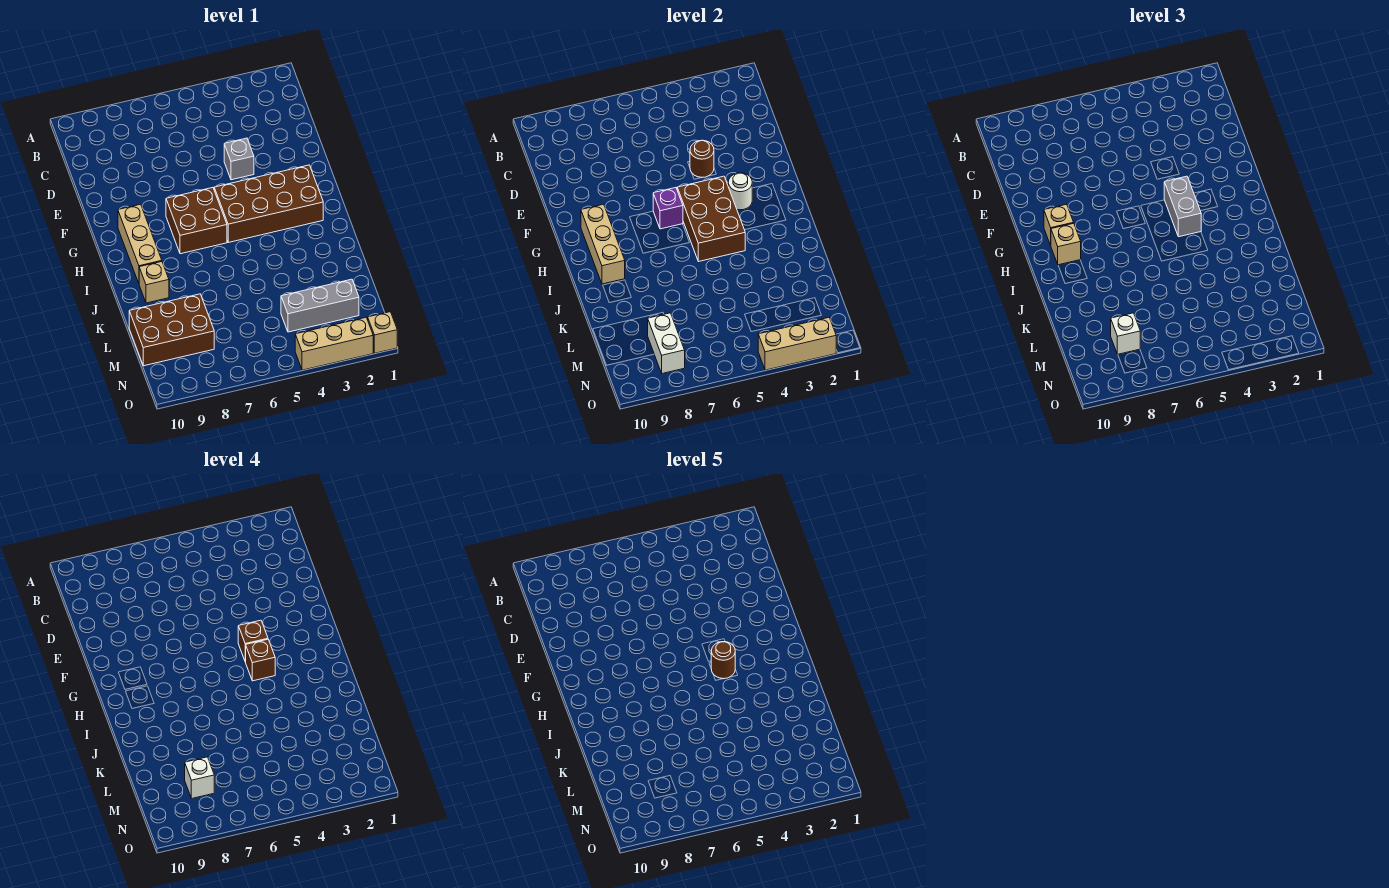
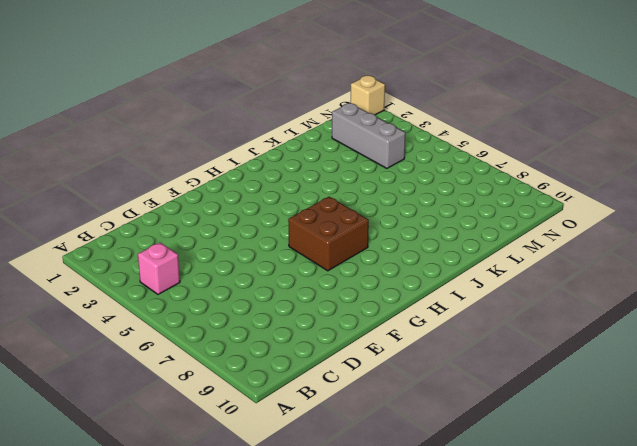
pink brick B4 level 1 -> none
none -> grey brick E4 level 1
none -> brown brick G2:H5 level 1
none -> tan brick G9:I9 level 1

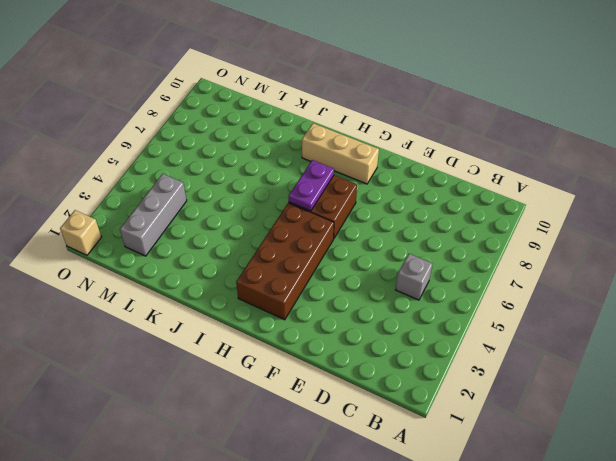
grey brick C5 level 1 -> grey brick E4 level 1
purple plate H6:H7 level 2 -> none
none -> tan brick J9 level 1
none -> brown brick L8:M10 level 1
none -> tan brick O2:O4 level 1

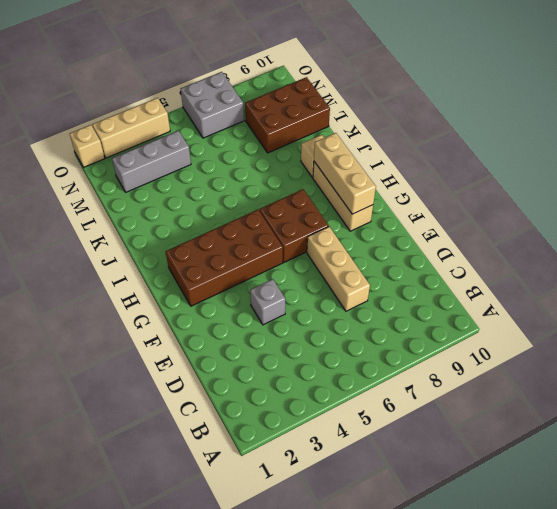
tan brick D7:F7 level 1 -> tan brick O2:O4 level 2
grey brick N6:O7 level 1 -> none
none -> brown round brick E4 level 2
none -> white round brick G3 level 2
none -> brown brick G4:I5 level 2

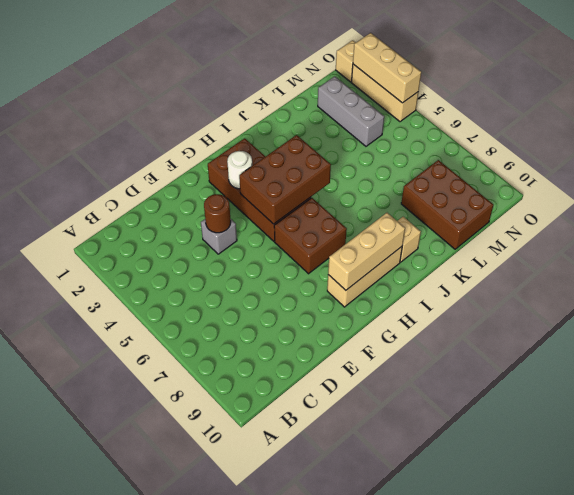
none -> purple brick G6 level 2
none -> white brick M8:N8 level 2
none -> grey brick G4:H4 level 3

